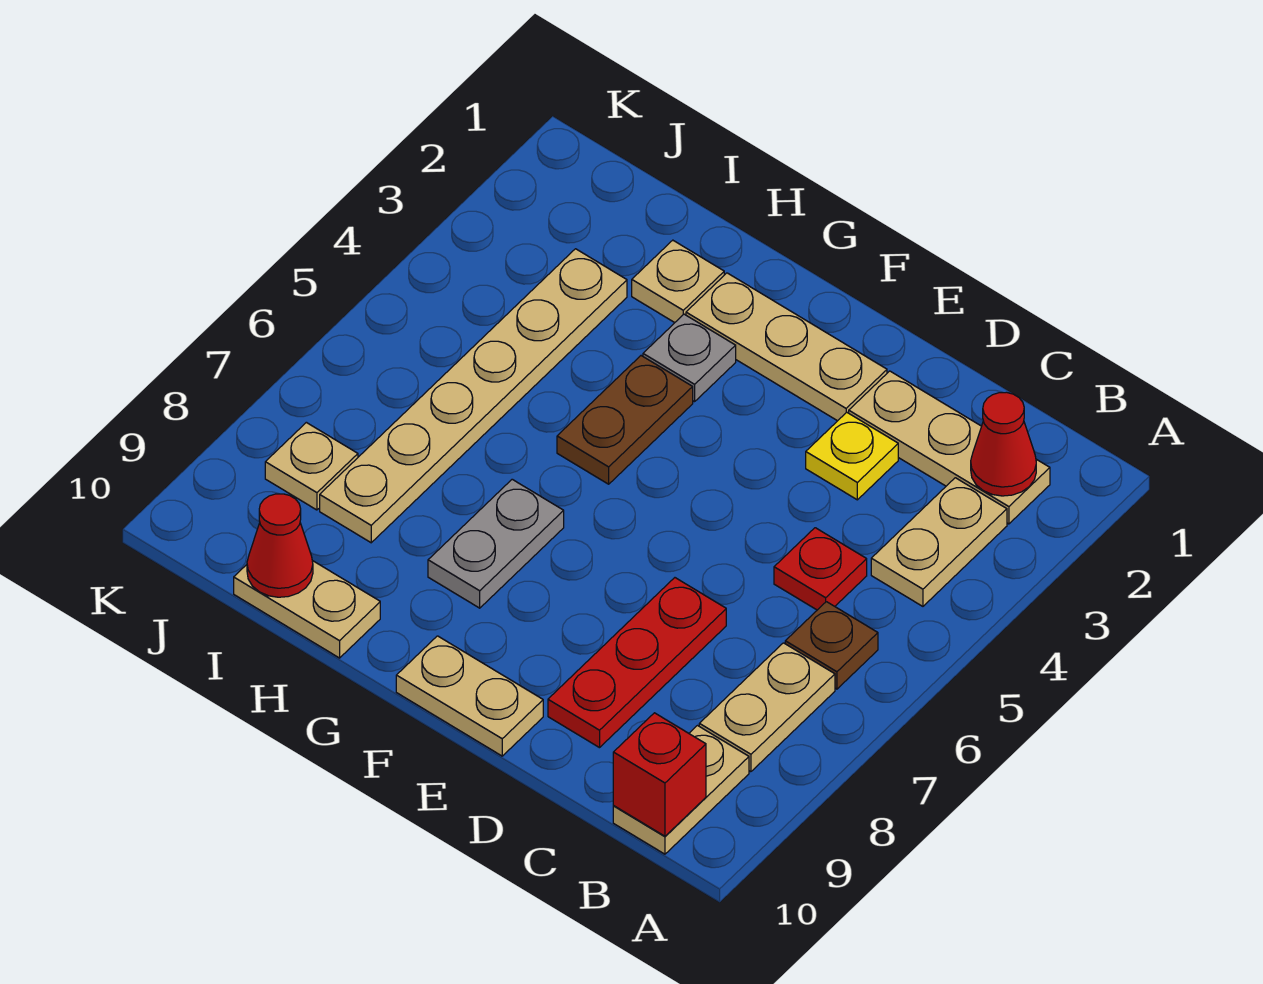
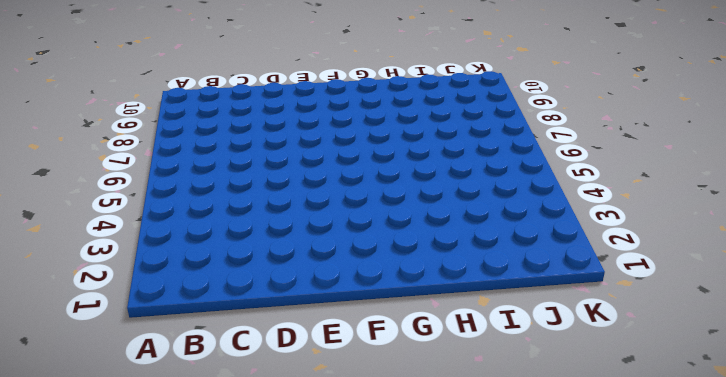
none -> tan plate B2:D2 level 1
none -> tan plate B3:B4 level 1
none -> brown plate B6 level 1

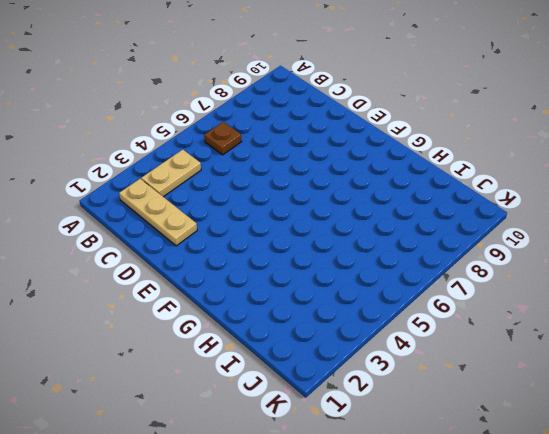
none -> tan plate B7:B8 level 1
none -> tan plate B9:B10 level 1
none -> red plate C5 level 1

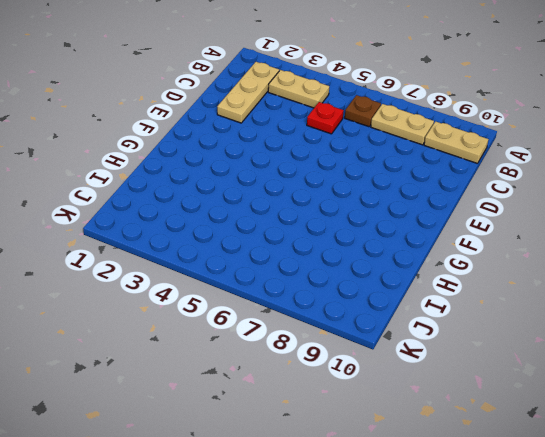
none -> yellow plate D3 level 1
none -> red plate D7:D9 level 1
none -> tan plate E2:G2 level 1

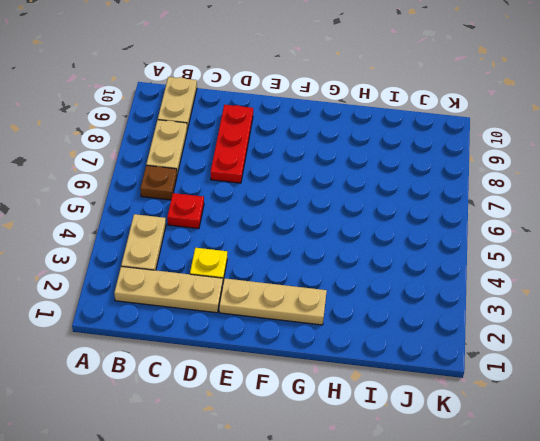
none -> tan plate E10:F10 level 1
none -> grey plate G3 level 1
none -> brown plate G4:G5 level 1

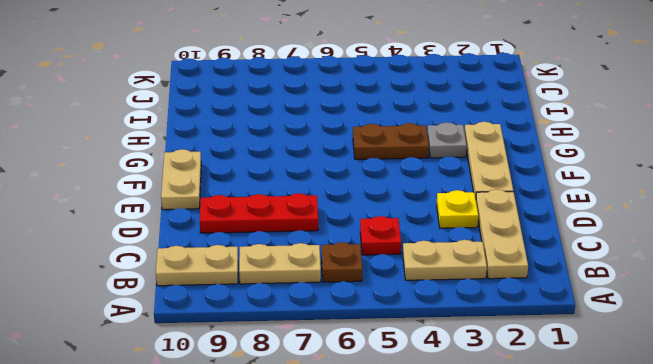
none -> grey plate G7:G8 level 1
none -> tan plate H2 level 1
none -> tan plate H10:I10 level 1

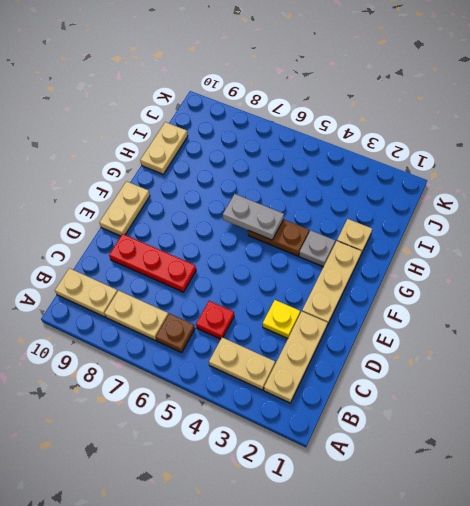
grey plate G5:G6 level 2 -> grey plate G7:G8 level 1
none -> tan plate I3:I8 level 1
none -> tan plate J8 level 1
none -> red cone B2 level 2

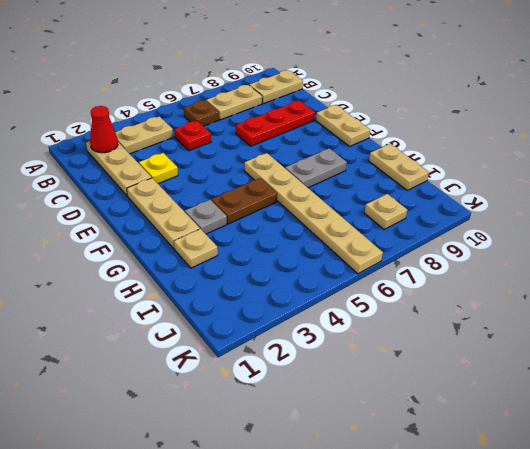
tan plate F6:K6 level 1 -> tan plate I3:I8 level 1
none -> red brick B10 level 2
none -> red cone I10 level 2

